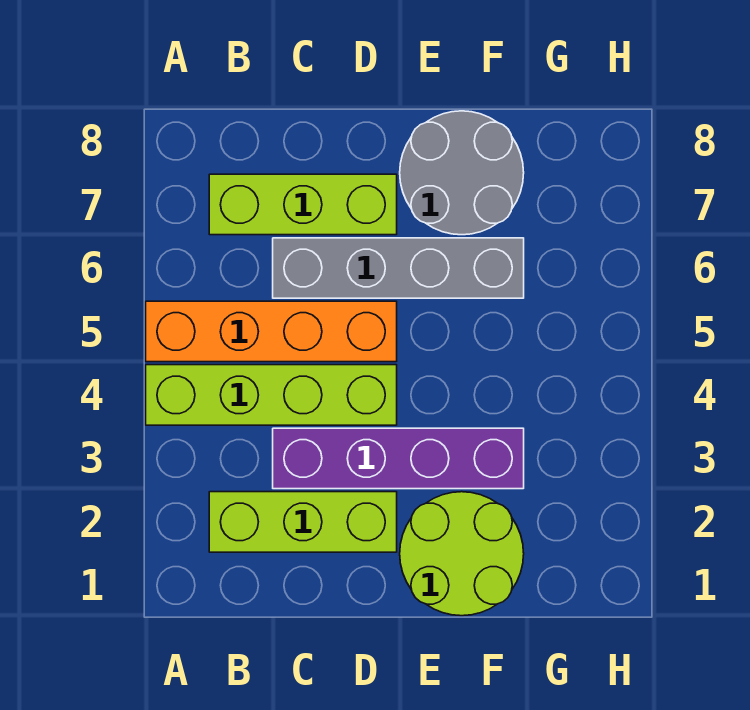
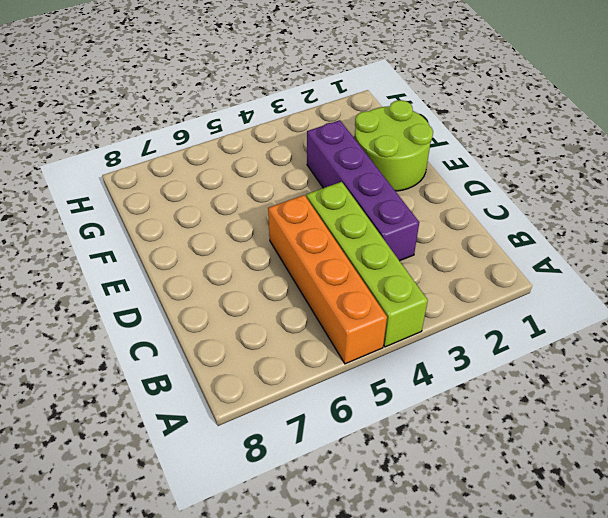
none -> lime brick B2:D2 level 1
none -> lime brick B7:D7 level 1

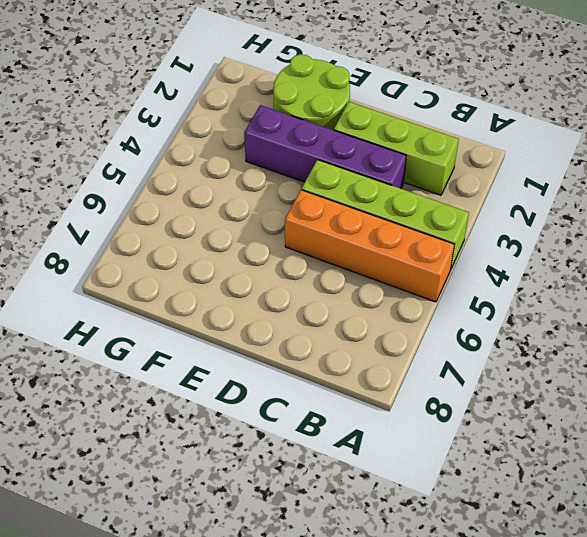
none -> lime brick B7:D7 level 1
none -> grey brick C6:F6 level 1

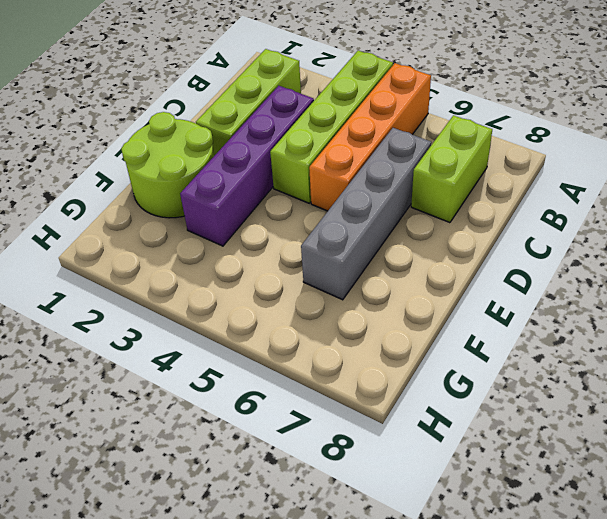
lime brick B7:C7 level 1 -> lime brick B7:D7 level 1
none -> grey round brick E7:F8 level 1

